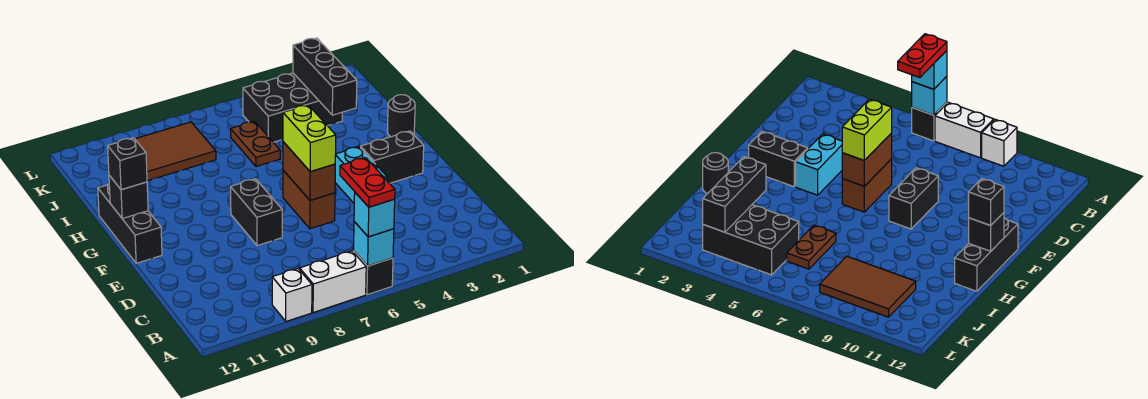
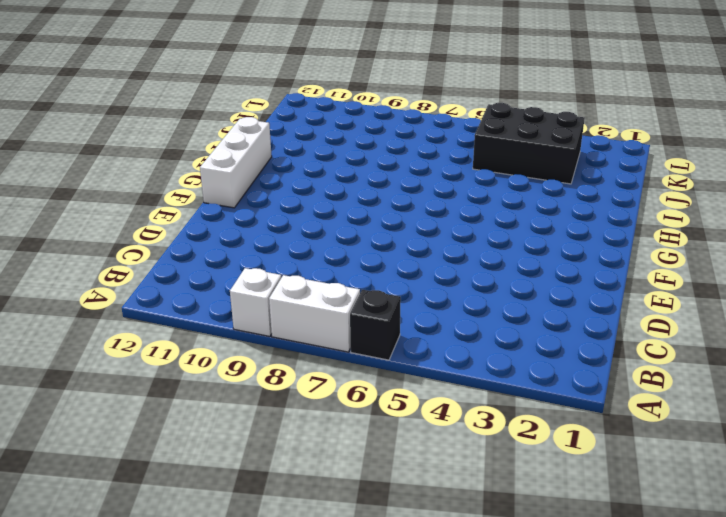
white brick F12:H12 level 1 -> black brick F12:H12 level 1
none -> cyan brick E4:F4 level 1
none -> brown brick E6:F6 level 1
none -> black brick E8:F8 level 1

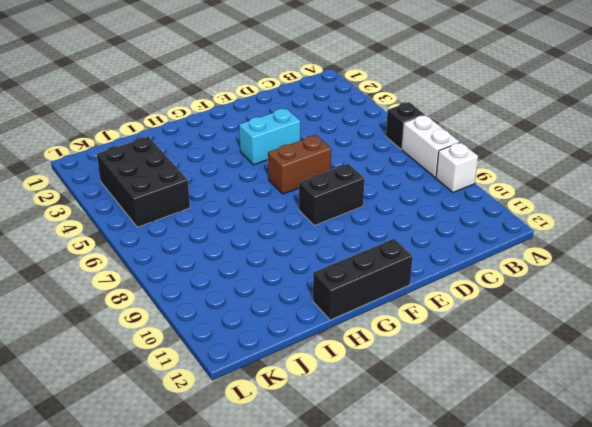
none -> black brick F2:F3 level 1
none -> black round brick H1 level 1
none -> brown plate I6:J6 level 1

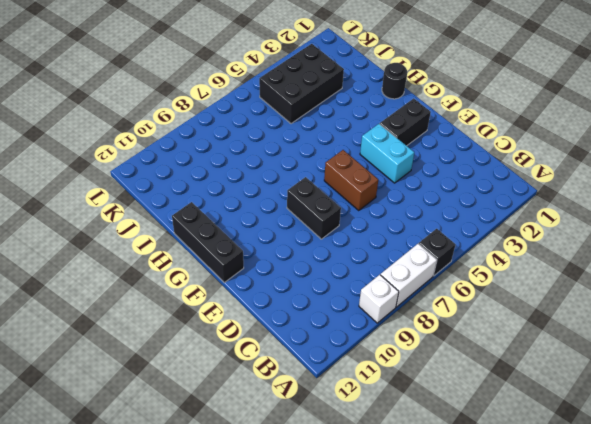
none -> brown plate I6:J6 level 1
none -> brown tile J8:K10 level 1
none -> cyan brick A6 level 2

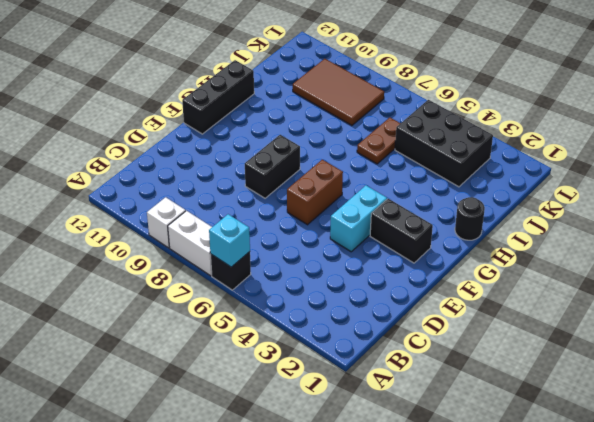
none -> brown brick E6:F6 level 2
none -> black brick G12 level 2
none -> black brick I3:K3 level 2

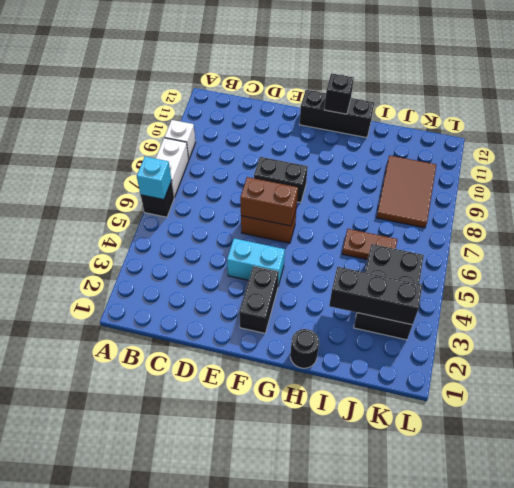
none -> cyan brick A6 level 3
none -> lime brick E6:F6 level 3
none -> black brick G12 level 3

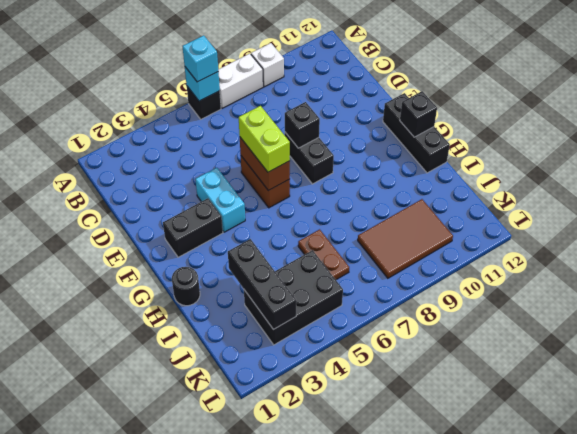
black brick E8 level 2 -> black brick G12 level 3
none -> red plate A6:B6 level 4

